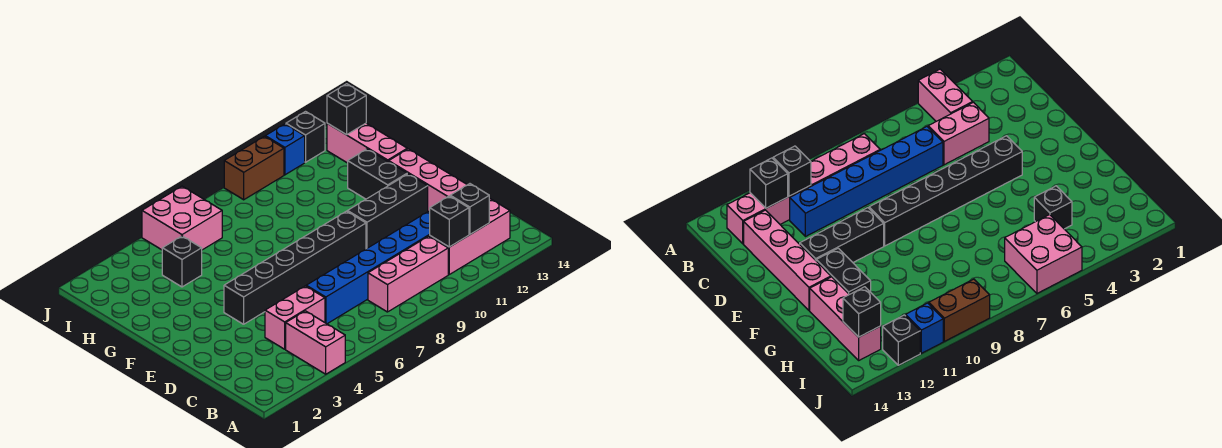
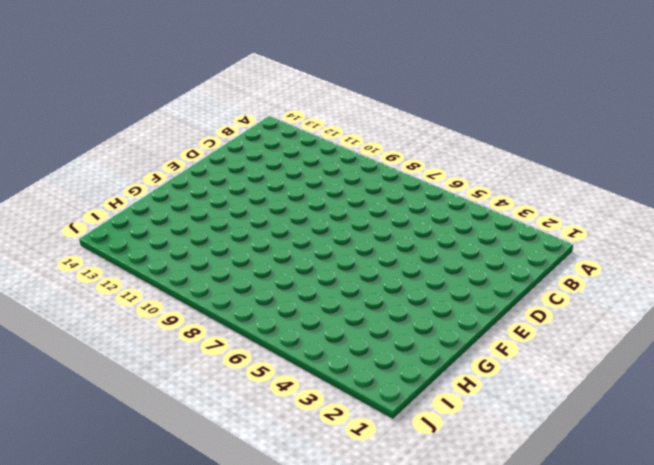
none -> pink brick A4:B4 level 1
none -> pink brick B8:B10 level 1
none -> pink brick B11:B13 level 1

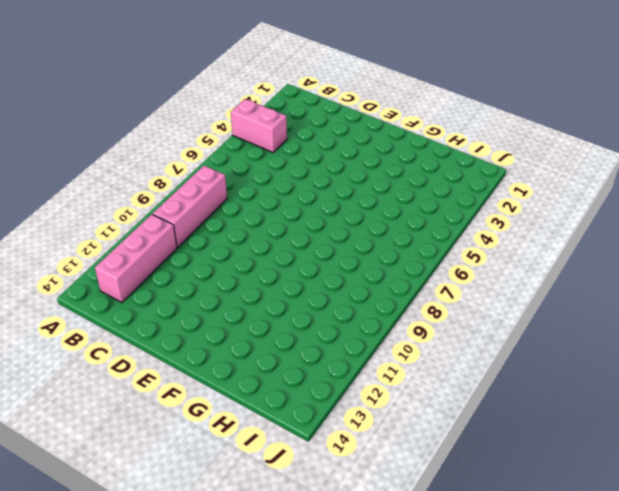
none -> pink brick C4:C5 level 1
none -> blue brick C6:C11 level 1
none -> pink brick C13:F13 level 1

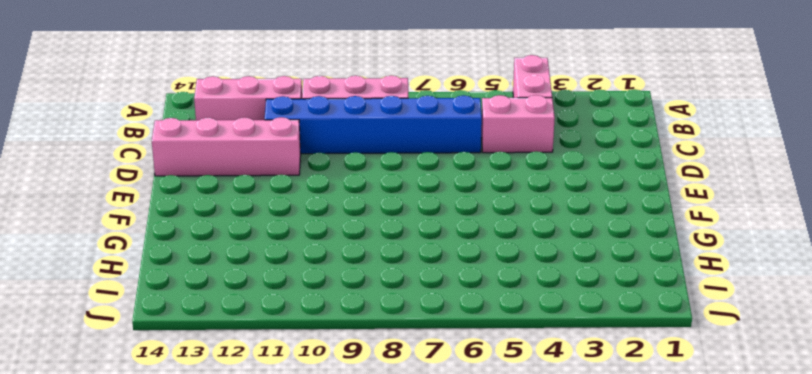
pink brick D11:D14 level 1 -> pink brick C13:F13 level 1
none -> black brick E4:E9 level 1
none -> black brick E10:E12 level 1
none -> black brick F12:G12 level 1

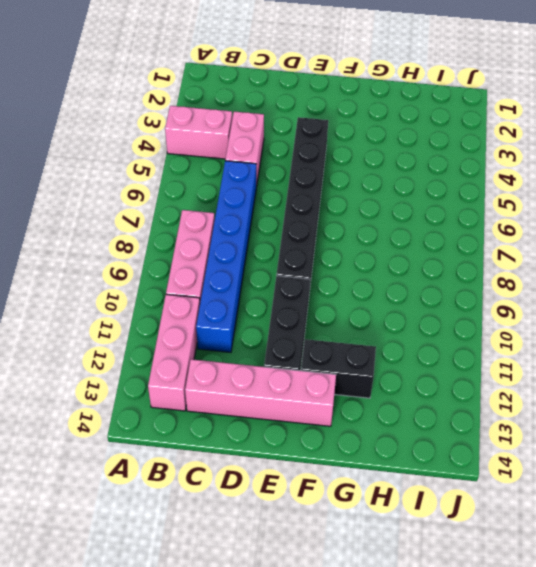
none -> pink brick G13:I13 level 1
none -> black brick H4 level 1
none -> pink brick I5:J6 level 1

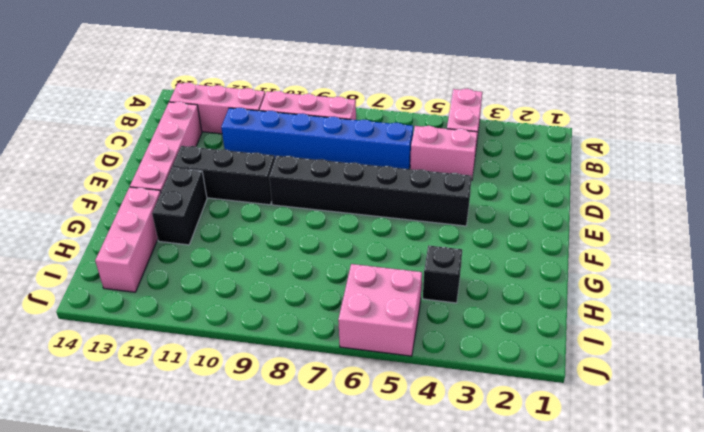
none -> brown brick J9:J10 level 1
none -> blue brick J11 level 1
none -> black brick J12 level 1

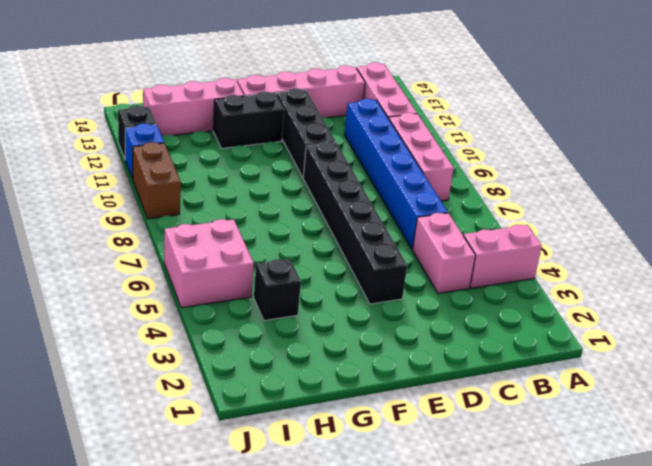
none -> black brick B11 level 2
none -> black brick B12 level 2
none -> black brick I13 level 2

